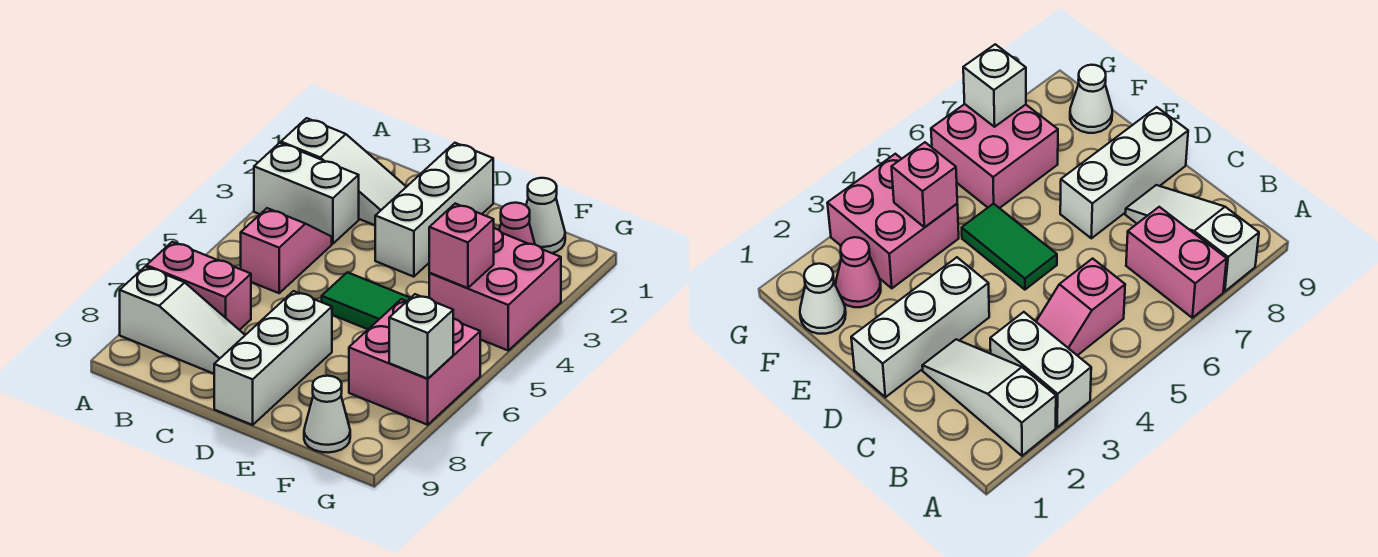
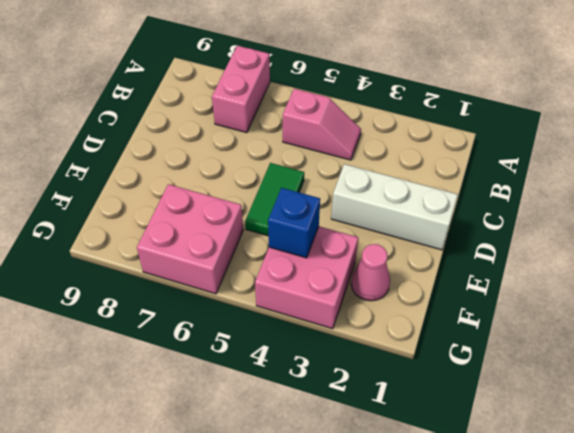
blue brick F4 level 2 -> pink brick F4 level 2
none -> white slope A2:C2 level 1 top A
none -> white brick A3:B3 level 1
none -> white slope A8:C8 level 1 top A

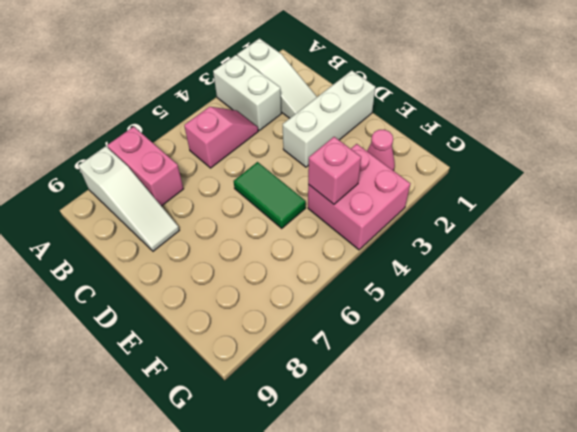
none -> white brick D7:D9 level 1
none -> white cone F1 level 1
none -> pink brick F6:G7 level 1

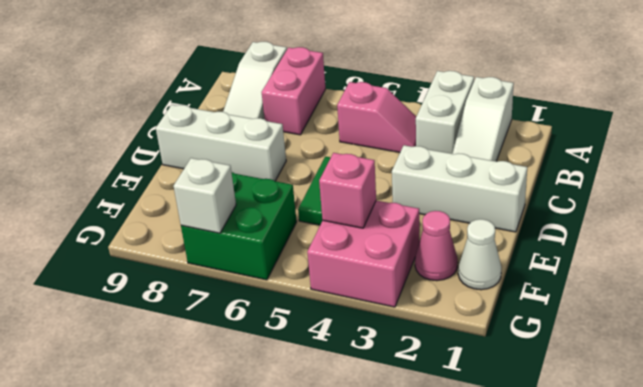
green brick F6:G7 level 1 -> pink brick F6:G7 level 1
none -> white cone F9 level 1

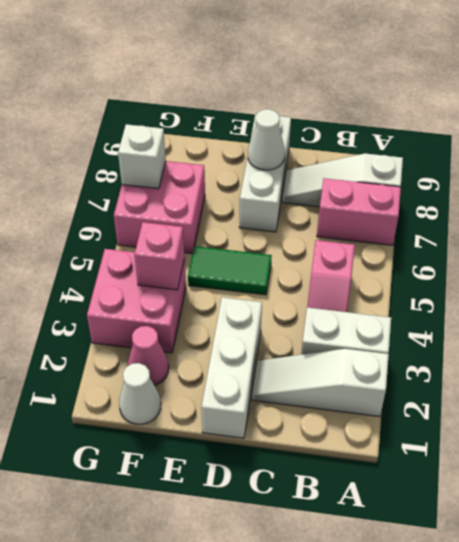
white cone D8 level 2 -> white cone F9 level 1

